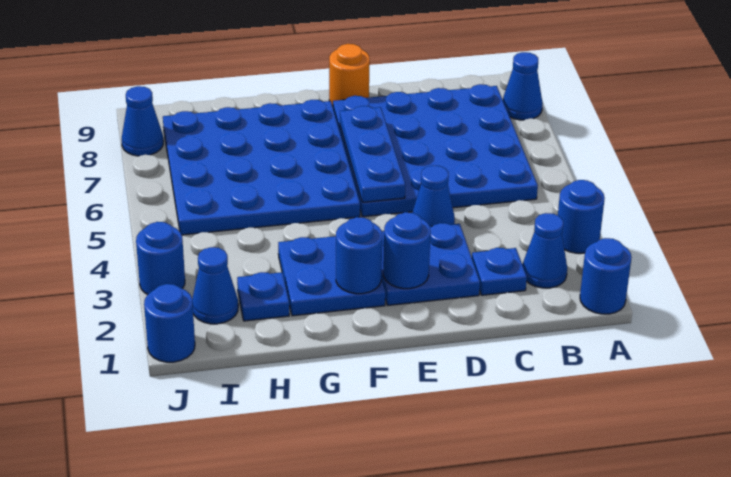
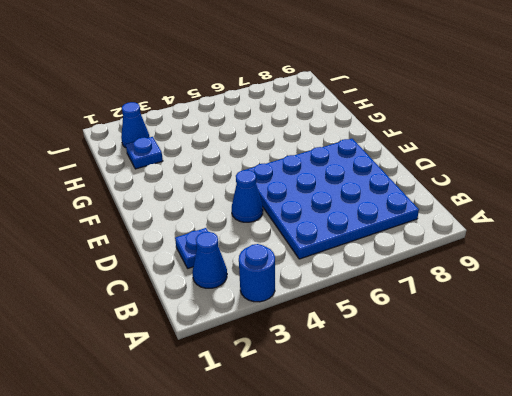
none -> blue round brick A1 level 1
none -> blue cone A8 level 1
none -> blue plate D2:E3 level 1

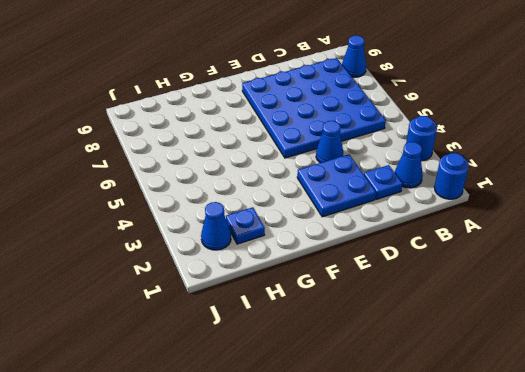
none -> orange round brick E9 level 1
none -> blue plate F2:G3 level 1
none -> blue plate F5:I8 level 1

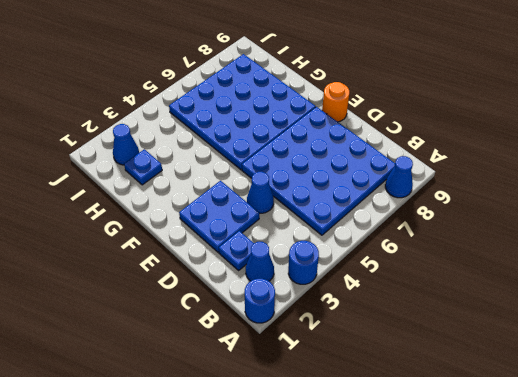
none -> blue plate F2:G3 level 1
none -> blue round brick J1 level 1
none -> blue round brick J3 level 1

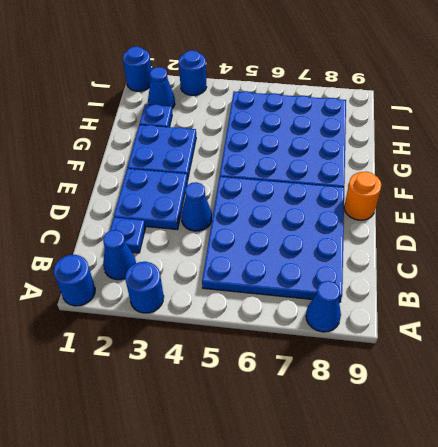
none -> blue cone J8 level 1
none -> blue round brick E2 level 2
none -> blue plate E5:E7 level 2

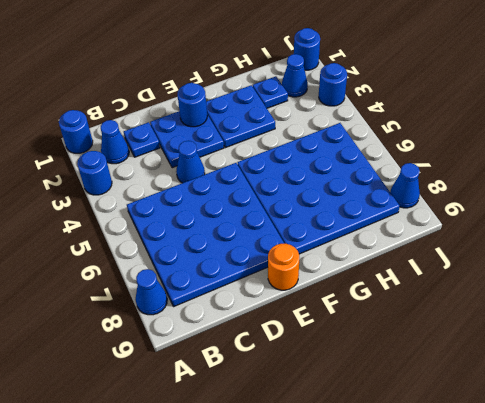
none -> blue plate E5:E7 level 2
none -> blue round brick F2 level 2

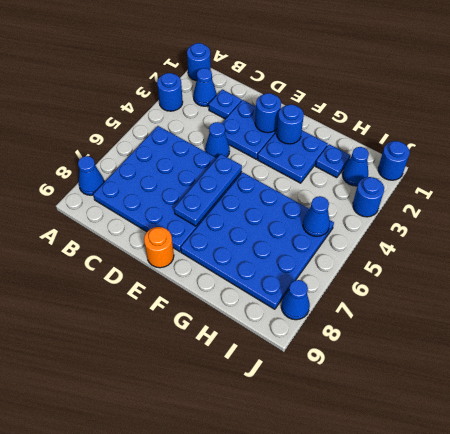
blue cone I5 level 2 -> none

